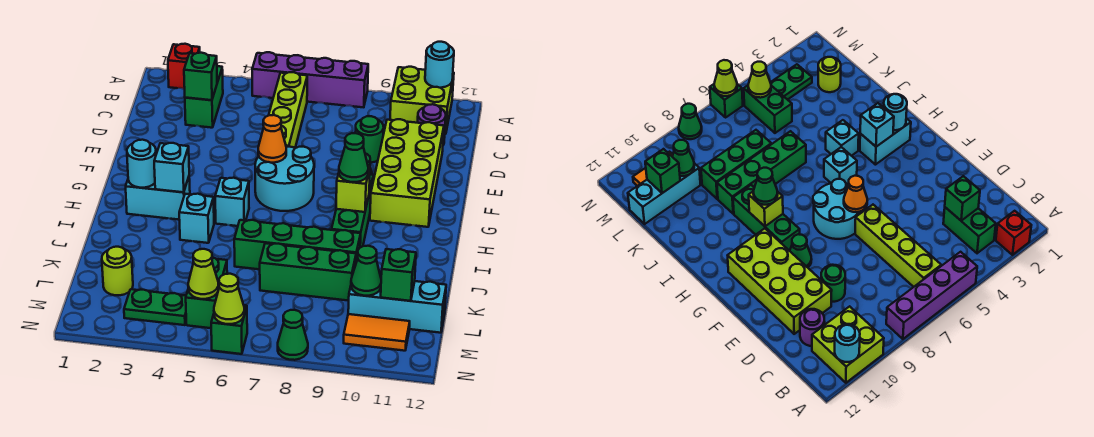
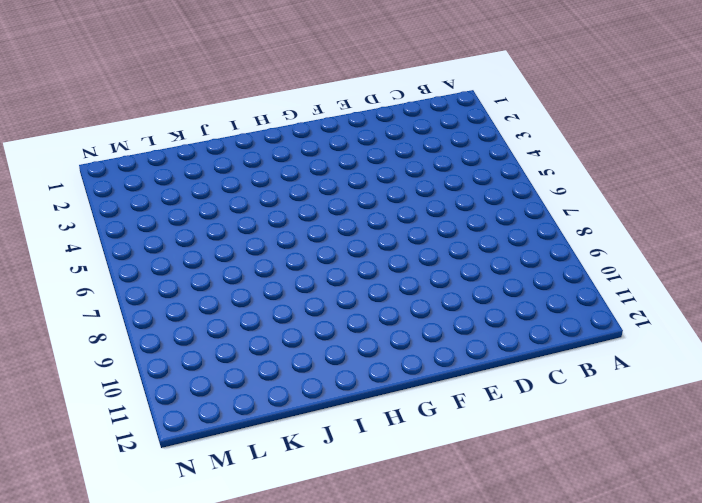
none -> red brick A2 level 1
none -> purple brick A5:A8 level 1
none -> lime brick A10:B11 level 1
none -> green brick B3:C3 level 1

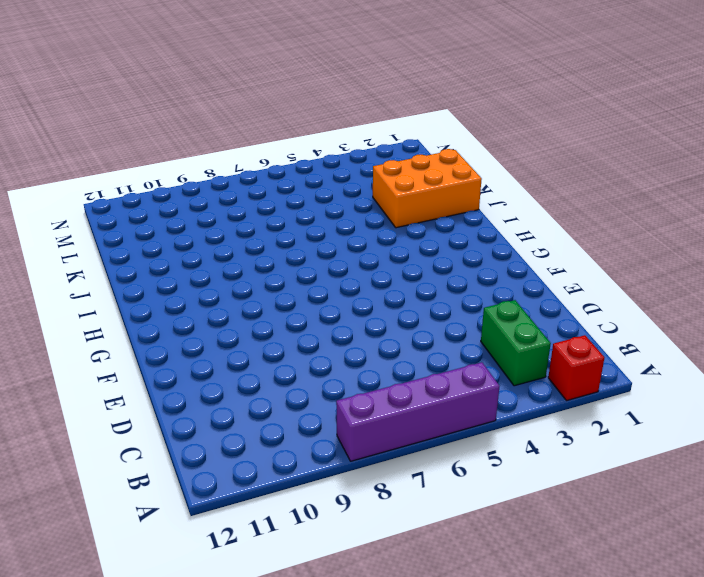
orange brick J1:K3 level 1 -> none
none -> lime brick A10:B11 level 1
none -> lime brick B6:E6 level 1
none -> purple round brick C11 level 1
none -> green round brick D9 level 1

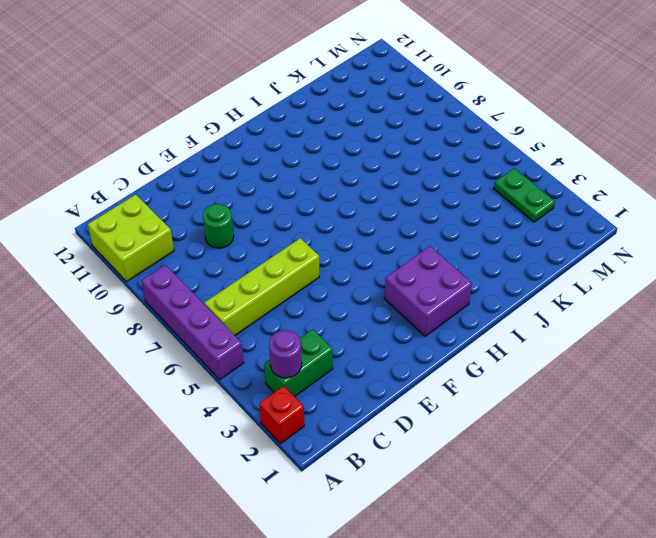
purple round brick B3 level 2 -> purple round brick C11 level 1
purple brick G2:H3 level 1 -> cyan brick H2:H3 level 1
none -> lime brick D10:G11 level 1
none -> cyan round brick F6:G7 level 1
none -> green cone F9 level 1
none -> green brick G9:I9 level 1

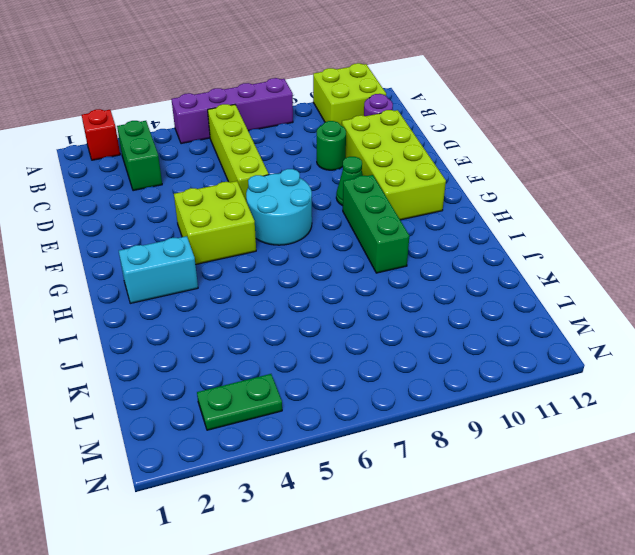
lime brick F4:G5 level 1 -> none
none -> cyan brick H5 level 1
none -> cyan brick I4 level 1
none -> green brick J6:J9 level 1
none -> green brick K7:K9 level 1

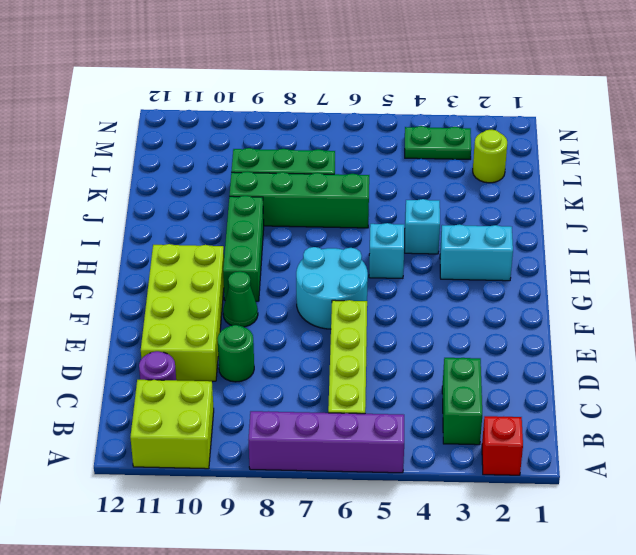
none -> green brick L5:M5 level 1
none -> cyan brick L10:L12 level 1
none -> orange tile M10:M11 level 1
none -> green brick N6 level 1

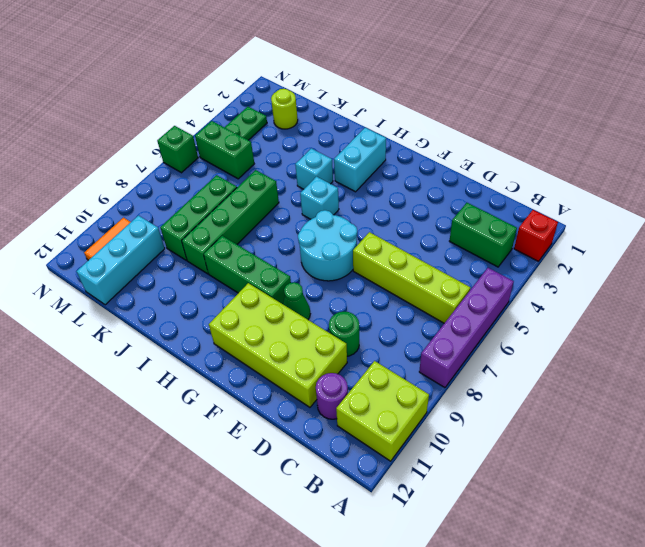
none -> green cone N8 level 1
none -> cyan round brick A11 level 2
none -> green brick C3 level 2
none -> orange cone F6 level 2

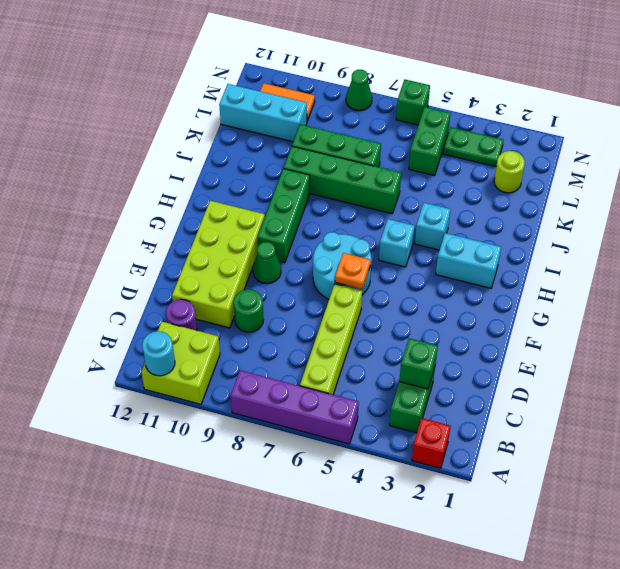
orange plate F6 level 2 -> orange cone F6 level 2
none -> cyan round brick H2 level 2
none -> cyan brick H3 level 2
none -> lime brick H9 level 2
none -> green cone L10 level 2

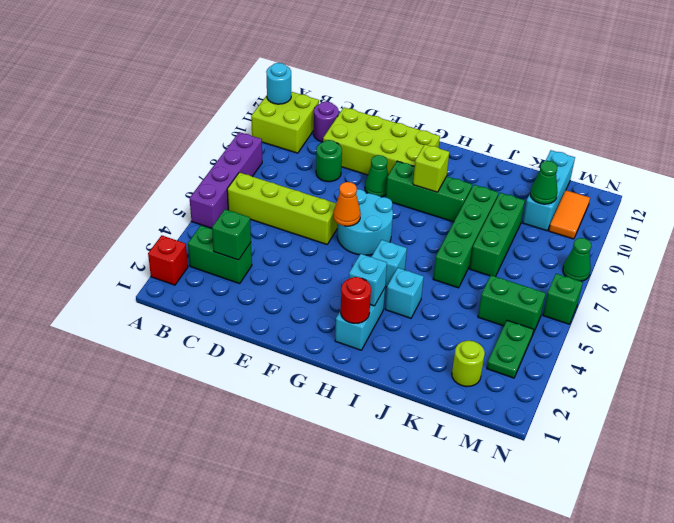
red round brick H2 level 2 -> cyan round brick H2 level 2
none -> green brick L11 level 2
none -> lime cone M5 level 2
none -> lime cone N6 level 2
none -> green cone H9 level 3

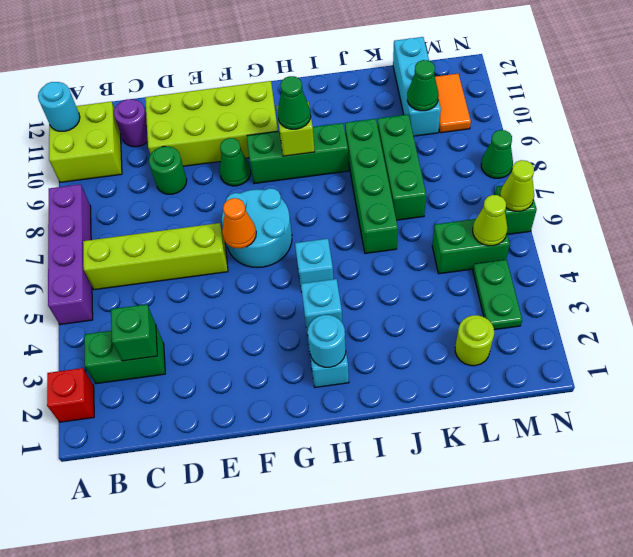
none -> cyan brick I4 level 1
none -> green brick L11 level 2

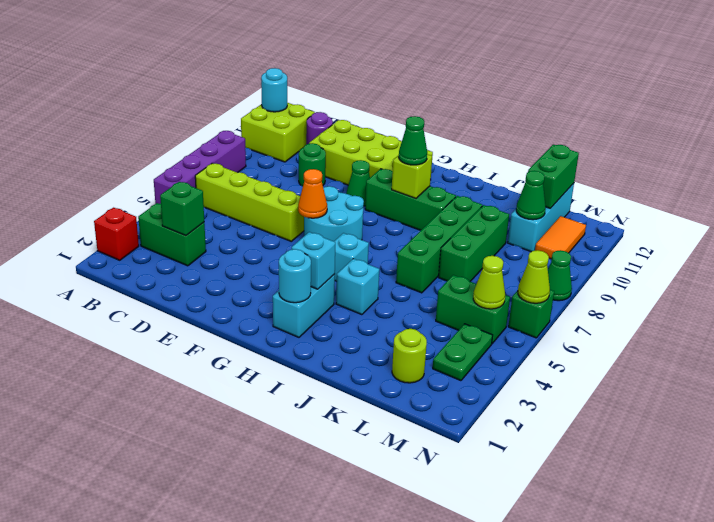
green brick L11:L12 level 2 -> green brick L11 level 2

